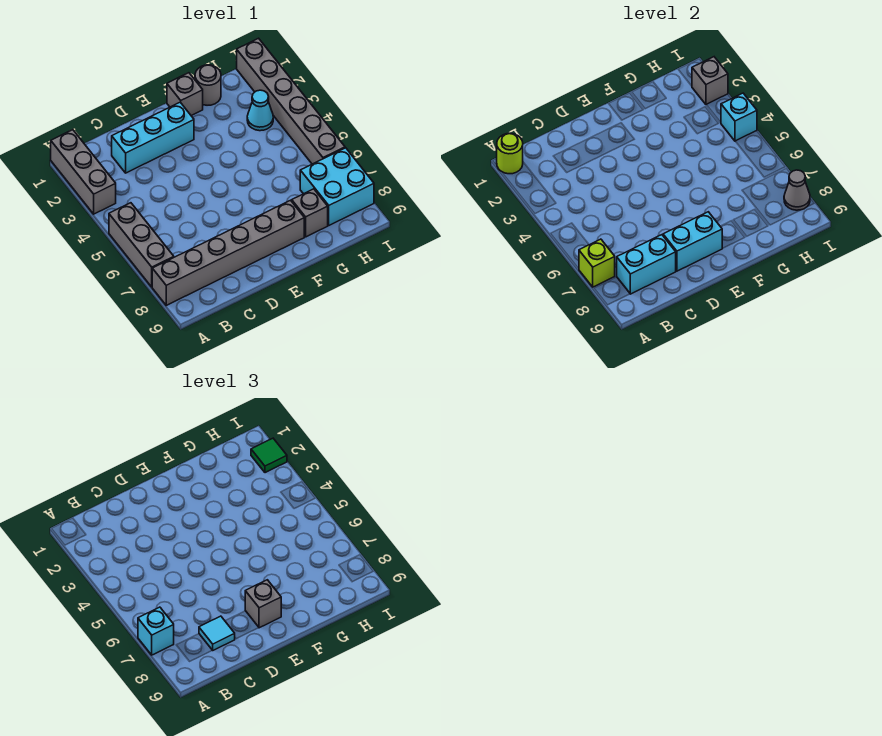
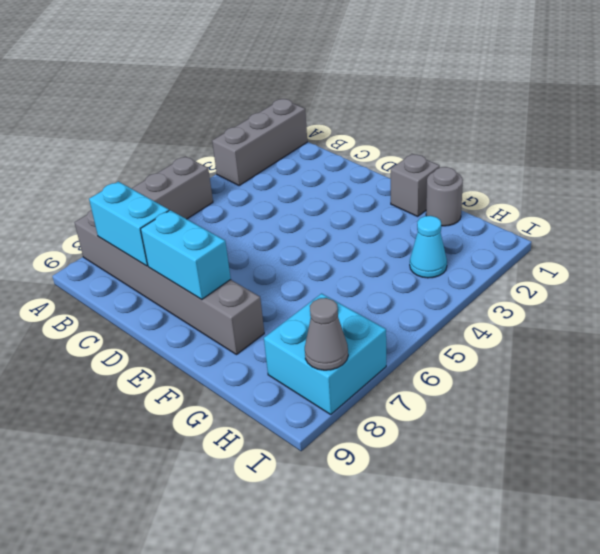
none -> cyan brick C2:E2 level 1
none -> grey brick G8 level 1
none -> grey brick I1:I6 level 1

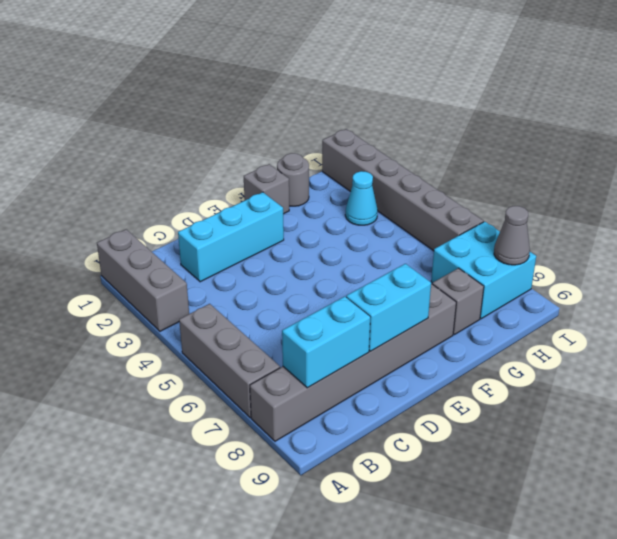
none -> lime round brick A1 level 2
none -> lime brick A7 level 2
none -> grey brick I2 level 2

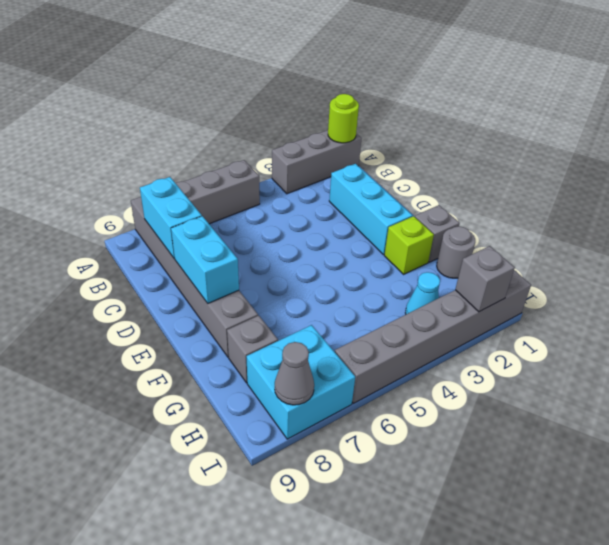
lime brick F2 level 1 -> lime brick A7 level 2
none -> cyan brick I4 level 2
none -> cyan brick A7 level 3
none -> cyan tile C8 level 3

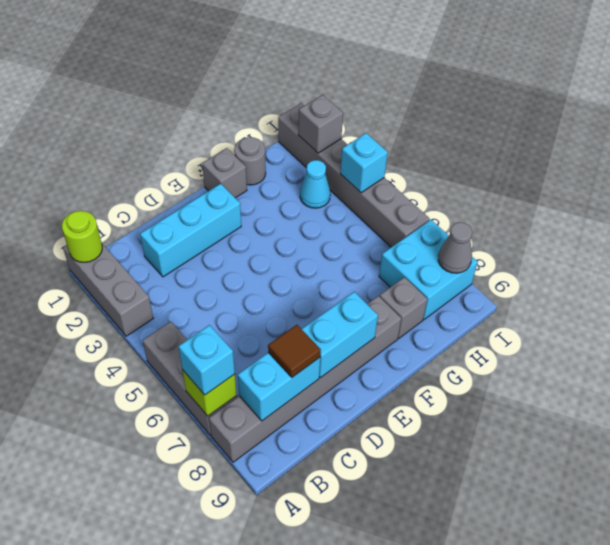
brown tile C8 level 3 -> cyan tile C8 level 3
none -> grey brick E8 level 3
none -> green tile I2 level 3

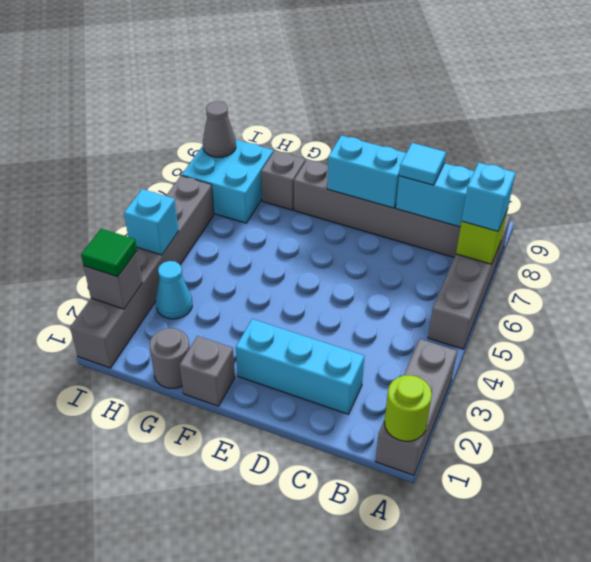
none -> grey brick E8 level 3

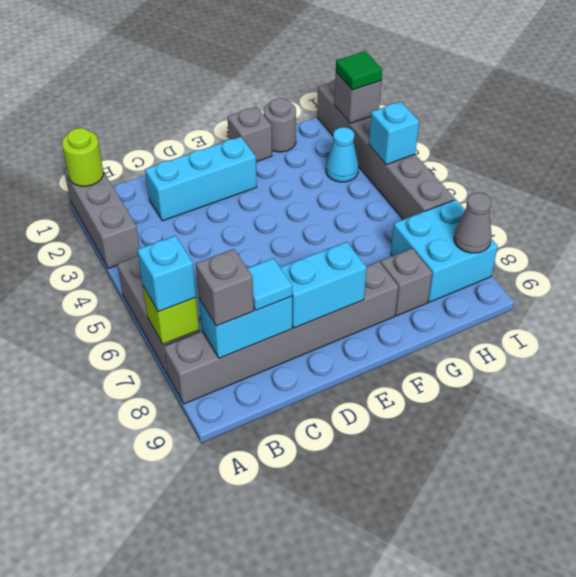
grey brick B8 level 3 -> grey brick E8 level 3

